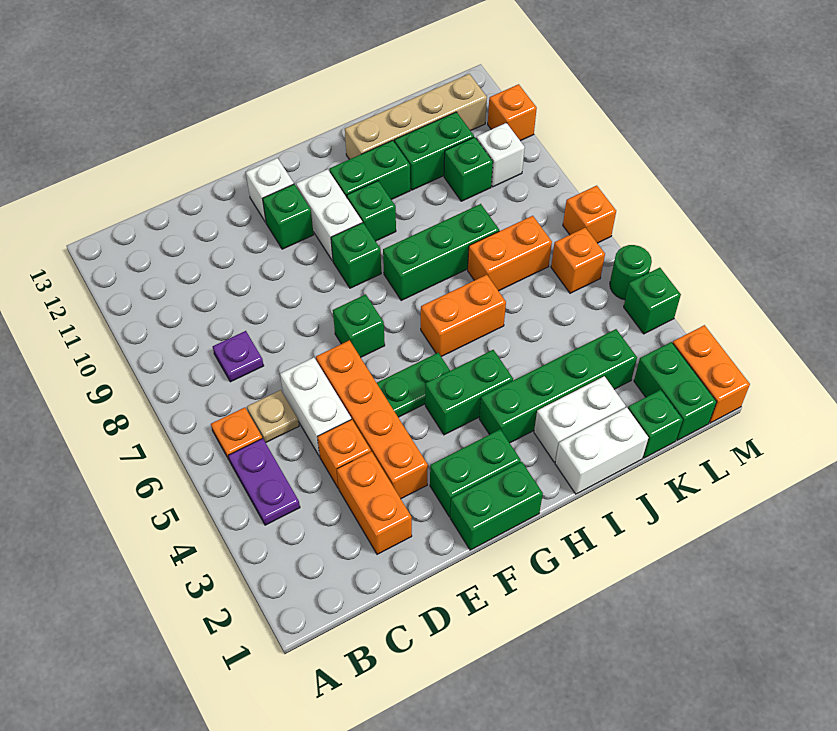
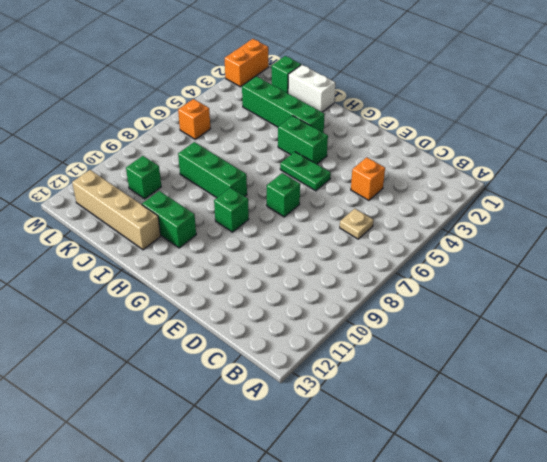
none -> purple plate B4:B5 level 1
none -> orange plate B6 level 1
none -> purple plate C8 level 1
none -> orange brick D2:D3 level 1

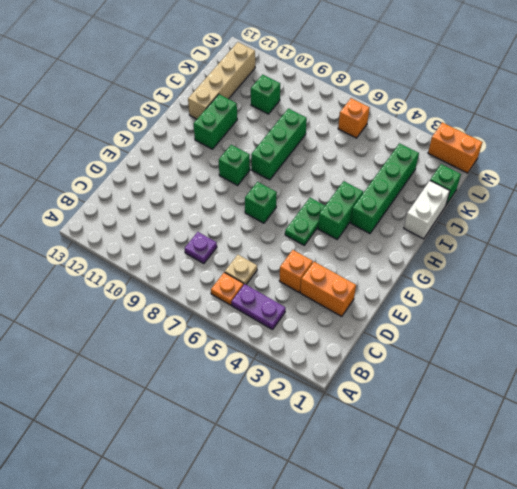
none -> white brick D5:D6 level 1
none -> orange brick E3:E6 level 1
none -> green brick F1:G1 level 1
none -> green brick F2:G2 level 1

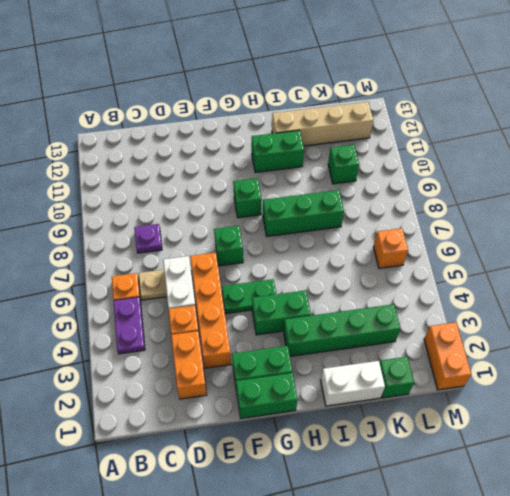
none -> green brick F11 level 1
none -> white brick F12 level 1
none -> white brick G10:G11 level 1
none -> orange brick H6:I6 level 1

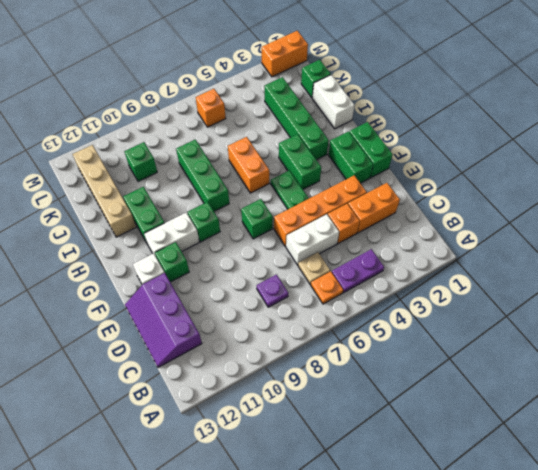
purple slope C12:E13 level 1 top 12 -> none
none -> green brick H10 level 1
none -> white brick I2:J2 level 1
none -> orange brick J7:K7 level 1
none -> green brick J11:K11 level 1

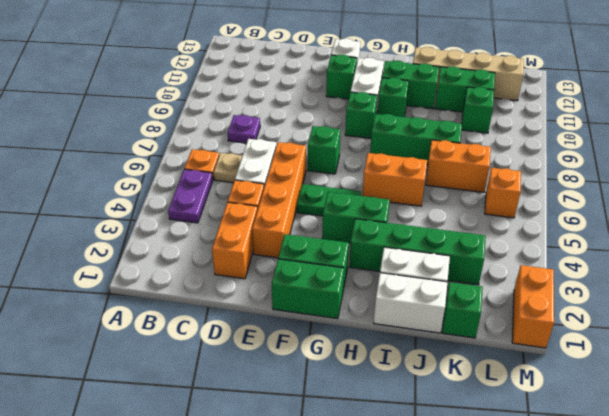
none -> green brick L1:L2 level 1
none -> white brick L10 level 1
none -> green brick M4 level 1
none -> green round brick M5 level 1

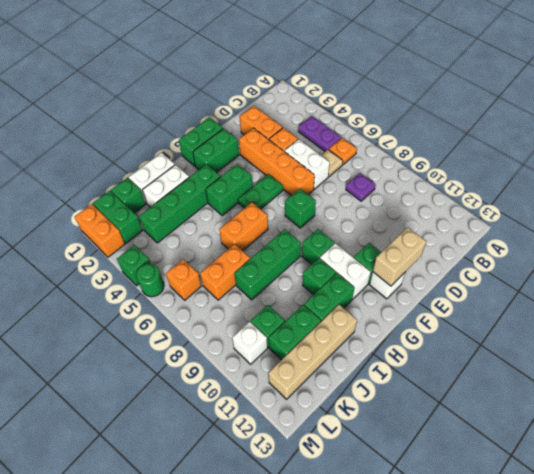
tan brick E12:F12 level 2 -> none
none -> orange brick M7 level 1
none -> orange brick M11 level 1

